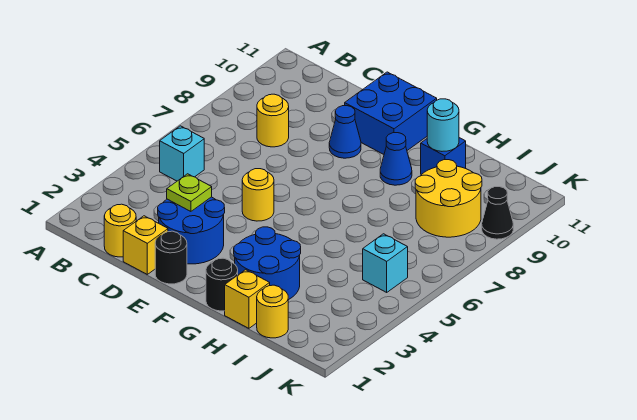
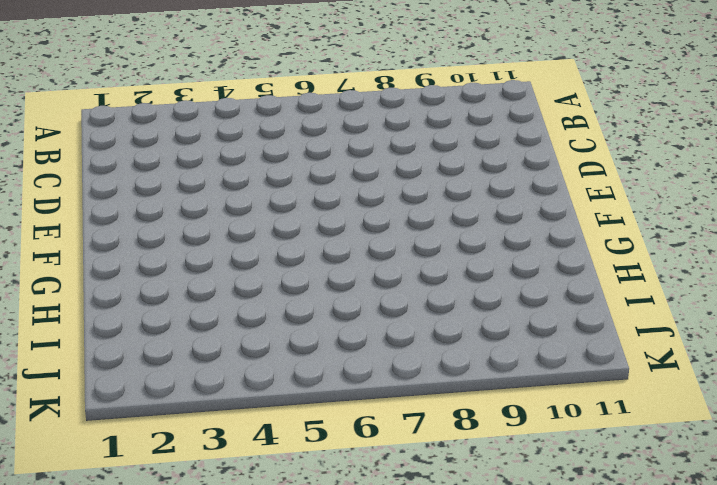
none -> cyan brick B5 level 1
none -> yellow round brick C1 level 1
none -> yellow round brick C8 level 1

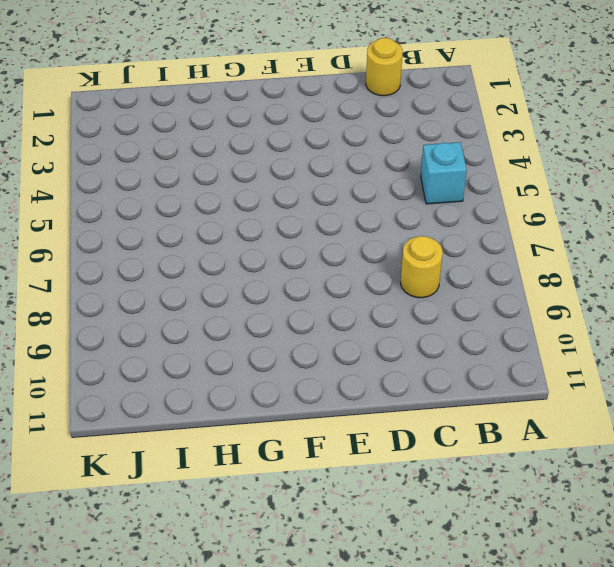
none -> yellow brick D1 level 1
none -> blue round brick D2:E3 level 1
none -> black round brick E1 level 1

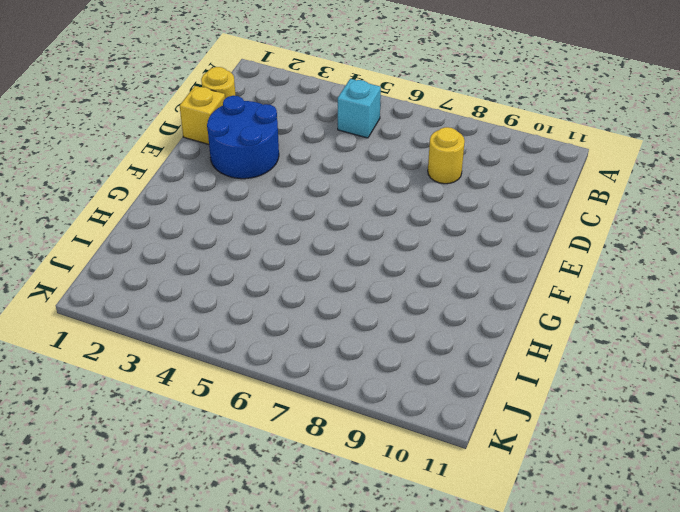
none -> black round brick E1 level 1
none -> yellow round brick E5 level 1
none -> blue cone E9 level 1

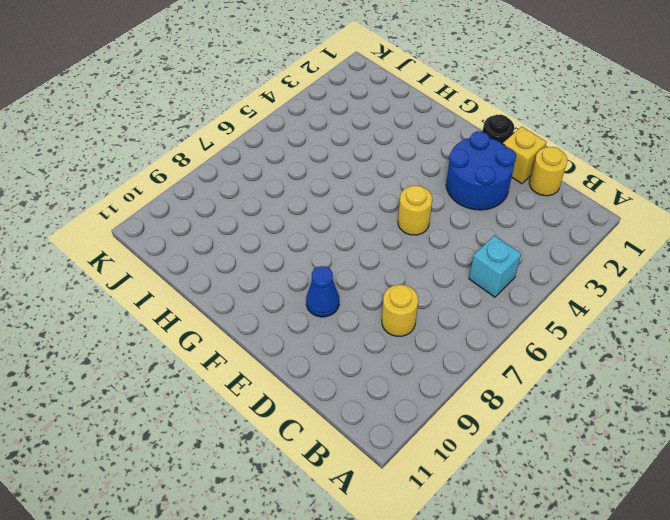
none -> blue brick E10:F11 level 1
none -> black round brick G1 level 1
none -> blue round brick G2:H3 level 1

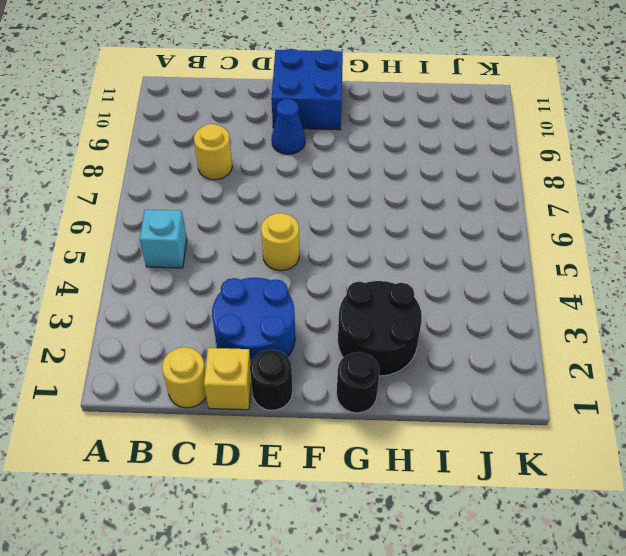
black round brick G2:H3 level 1 -> blue round brick G2:H3 level 1
none -> blue cone G9 level 1
none -> yellow brick H1 level 1
none -> blue brick H10 level 1

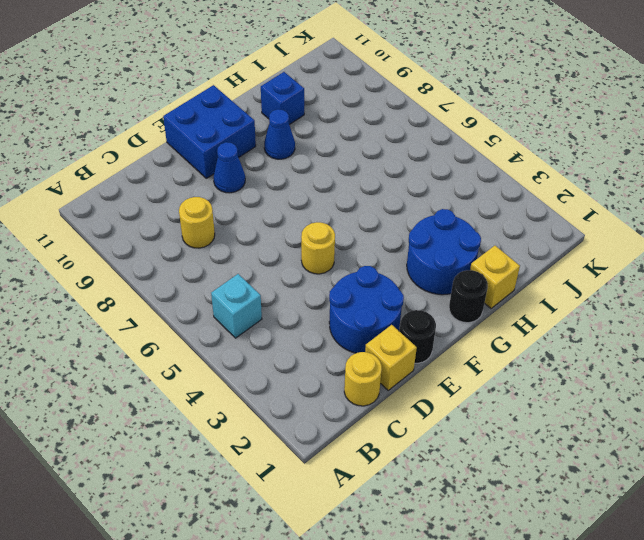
none -> yellow round brick I1 level 1
none -> yellow round brick I8:J9 level 1
none -> cyan brick J5 level 1

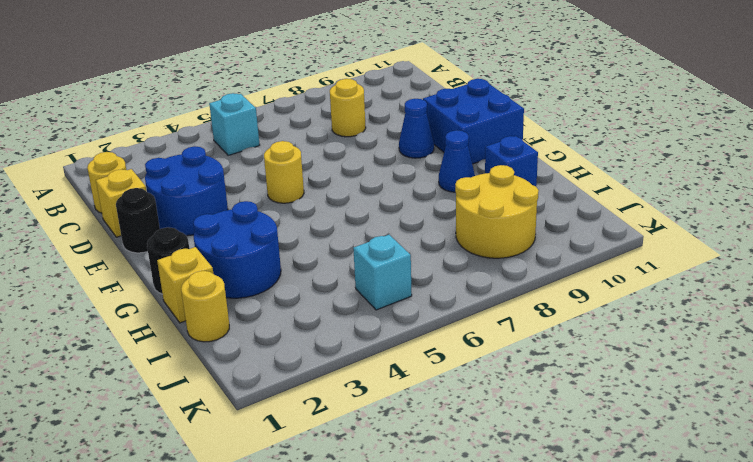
none -> black cone K9 level 1
none -> lime plate D3 level 2
none -> cyan round brick H10 level 2

